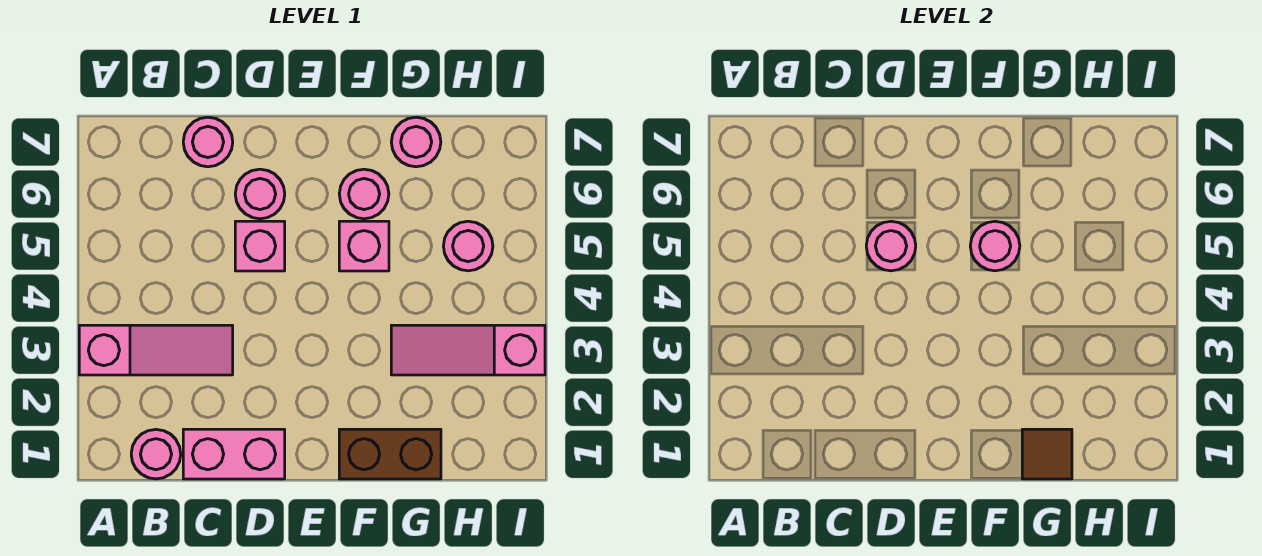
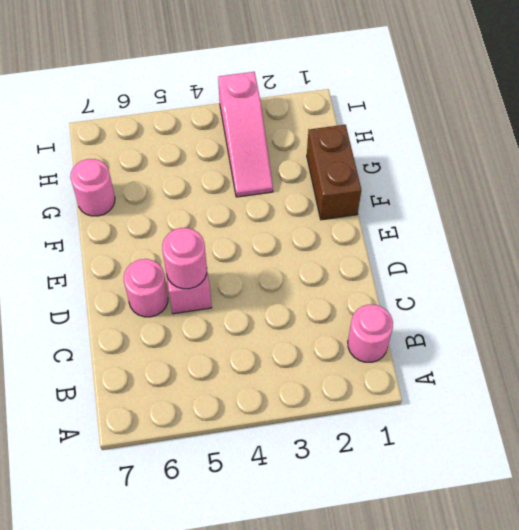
none -> pink slope A3:C3 level 1 top A
none -> pink brick C1:D1 level 1
none -> pink round brick C7 level 1

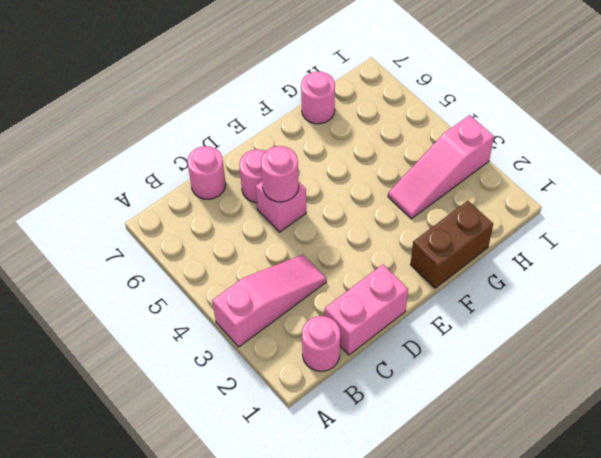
none -> pink brick F5 level 1
none -> pink round brick F6 level 1
none -> pink round brick H5 level 1

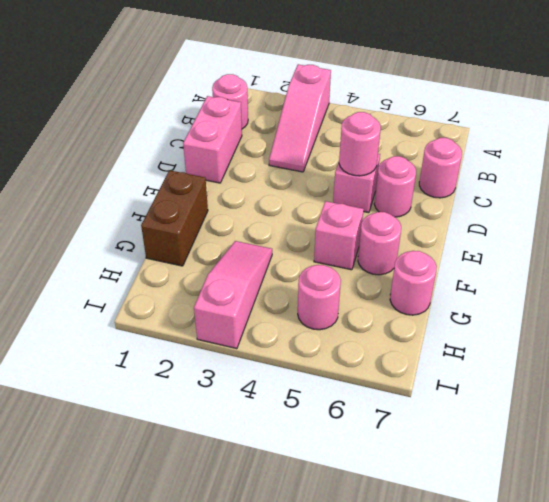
none -> pink round brick F5 level 2
none -> brown tile G1 level 2

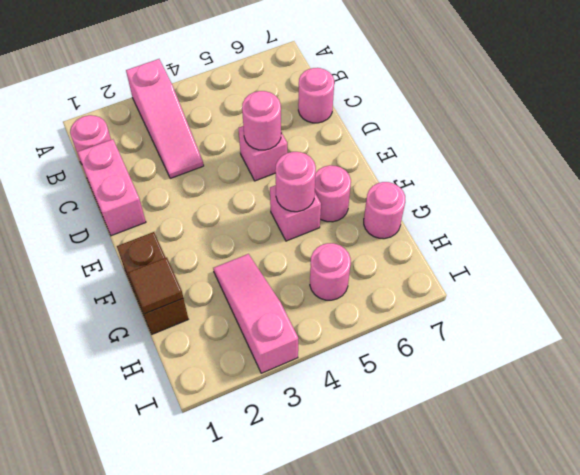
none -> pink round brick D6 level 1

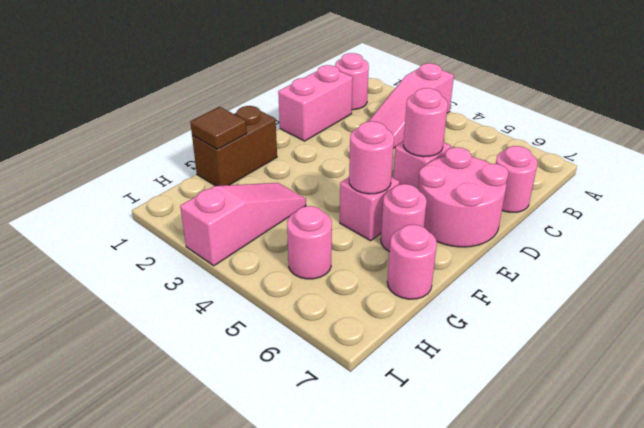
pink round brick D6:E7 level 1 -> pink round brick D6 level 1

